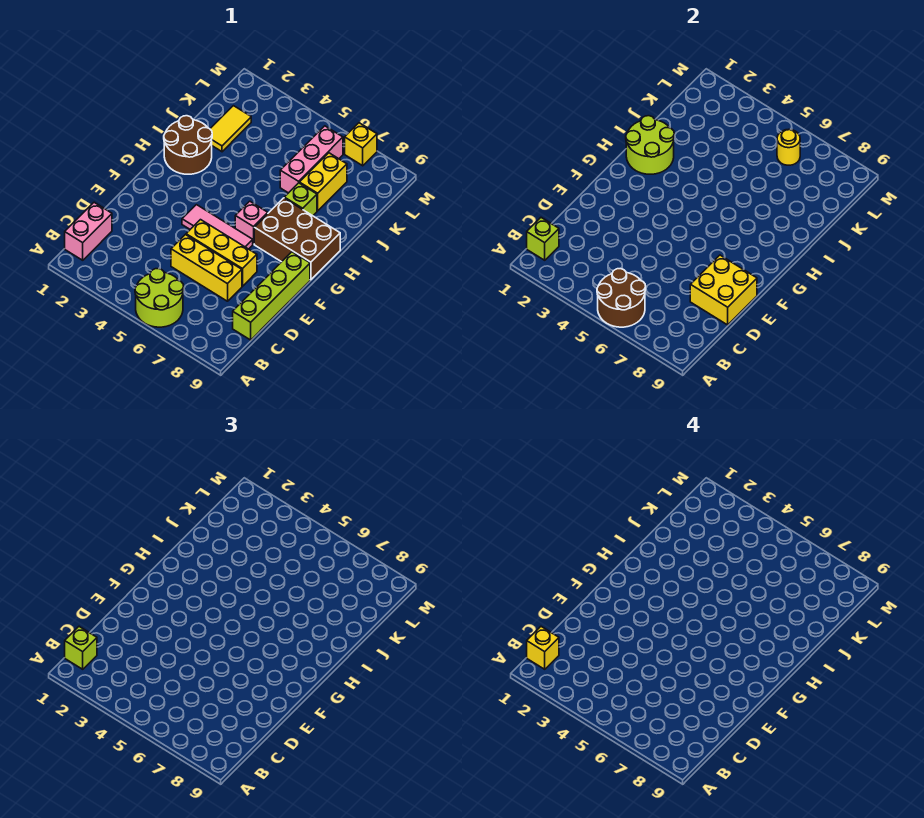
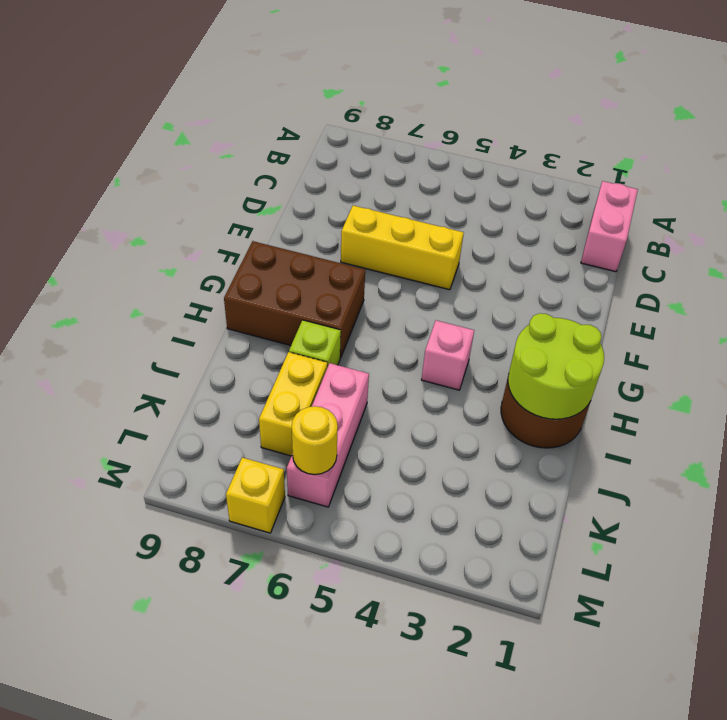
pink brick H4 level 1 -> pink brick G6 level 1
none -> lime round brick A5:B6 level 1
none -> lime brick C9:F9 level 1
none -> yellow brick D5:D7 level 1

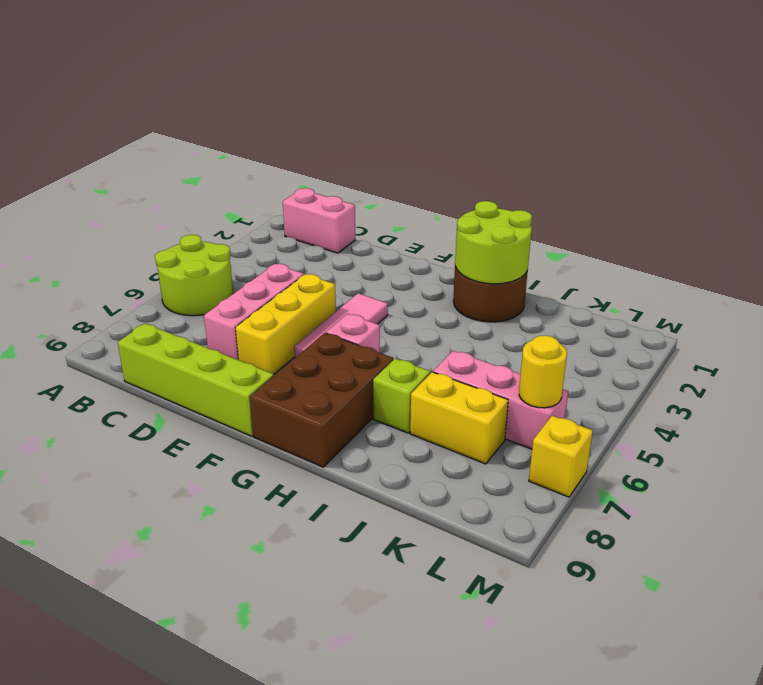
pink brick D5:D7 level 1 -> yellow brick D5:D7 level 1
none -> yellow tile J2:K2 level 1
none -> brown round brick A5:B6 level 2
none -> lime brick B1 level 2

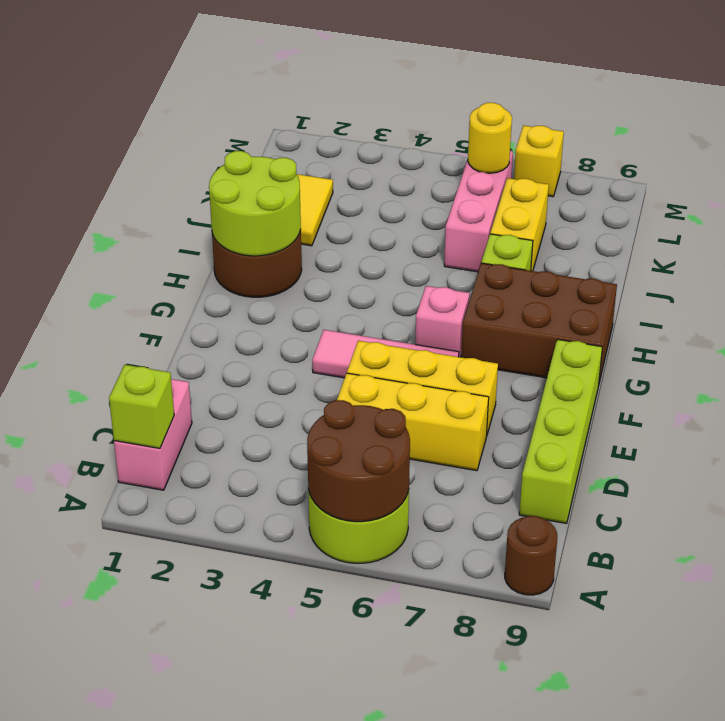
brown round brick A9 level 1 -> none
none -> yellow brick D8:E9 level 2
none -> lime brick B1 level 3
none -> yellow brick B1 level 4

